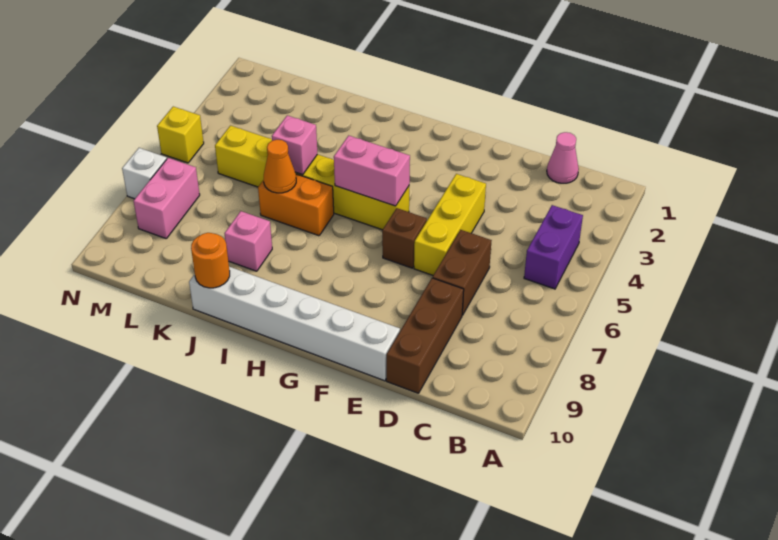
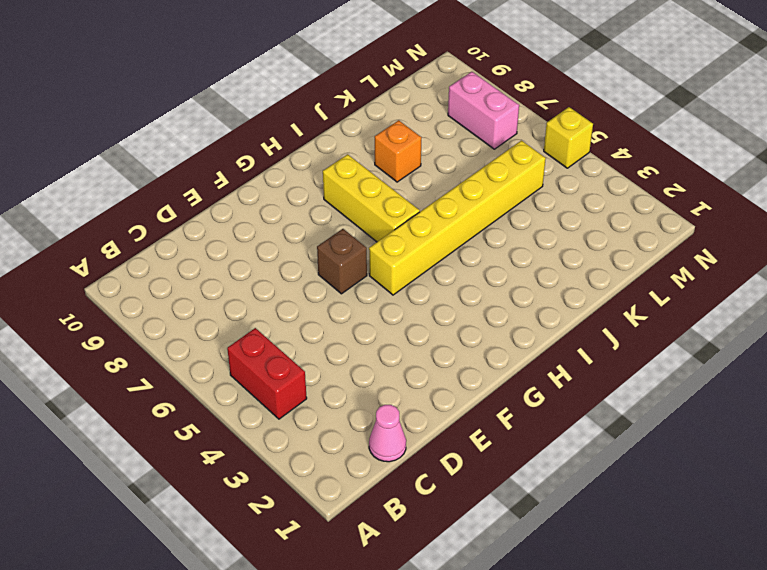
red brick B4:B5 level 1 -> purple brick B4:B5 level 1
yellow brick H6:H8 level 1 -> yellow brick E4:E6 level 1
orange brick J8 level 1 -> pink brick J8 level 1
none -> brown brick D6:D7 level 1
none -> brown brick D8:D10 level 1
none -> white brick E10:J10 level 1

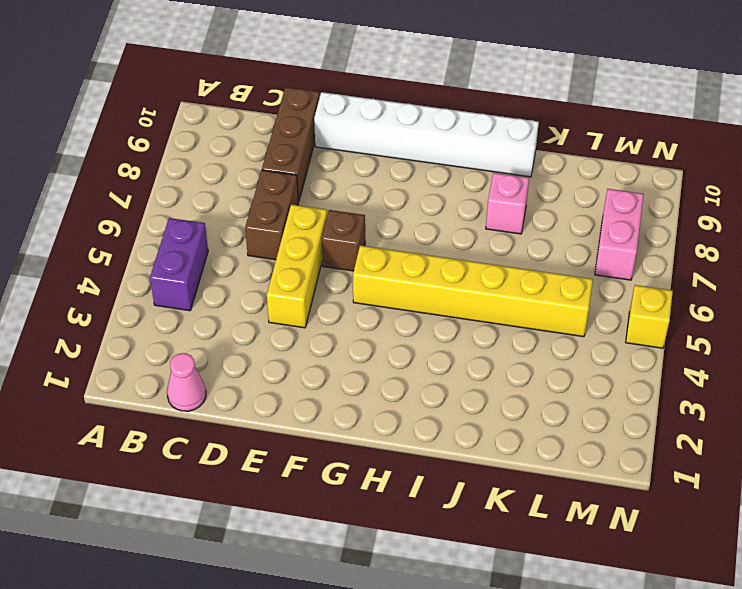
none -> orange brick I6:J6 level 1
none -> white brick N7 level 1
none -> pink brick G5:H5 level 2

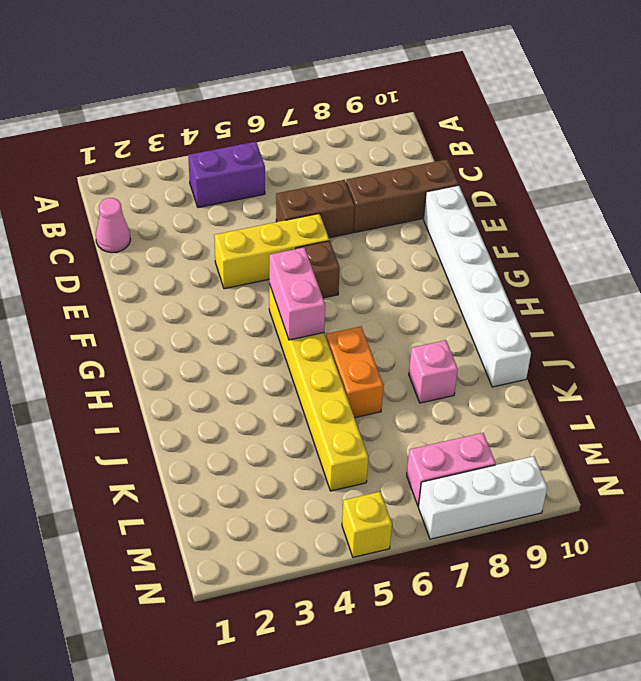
white brick N7:N9 level 1 -> white brick N7 level 1
none -> pink brick J5 level 2
none -> orange cone J6 level 2
none -> orange round brick J10 level 2

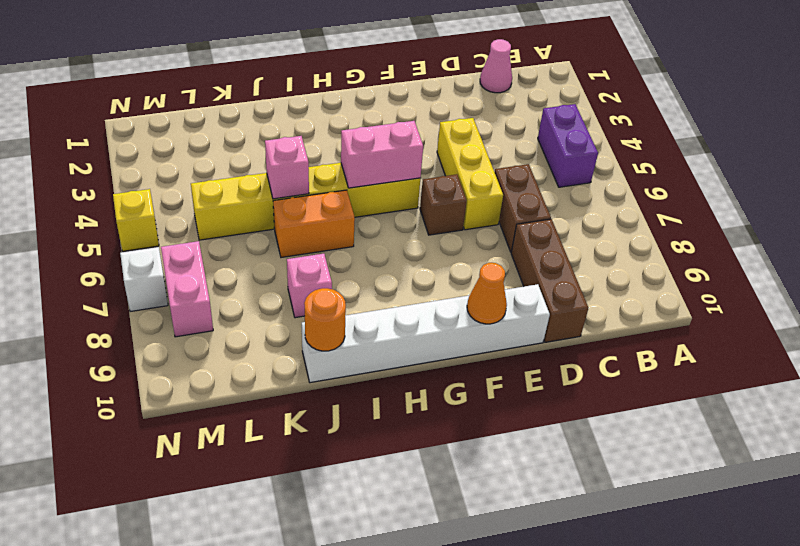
orange cone F10 level 2 -> orange cone J6 level 2

